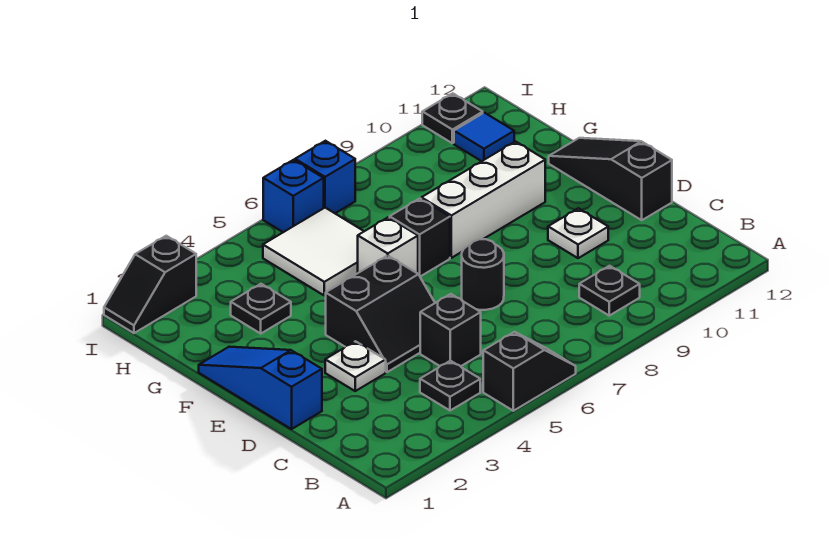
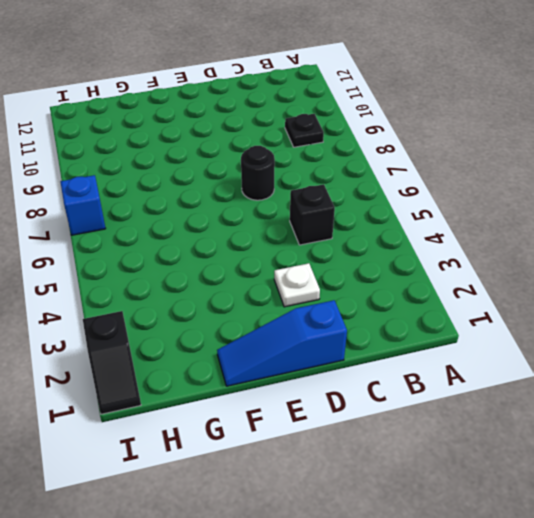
none -> black slope A5:A6 level 1 top 5
none -> black plate B4 level 1
none -> black slope D4:E5 level 1 top E

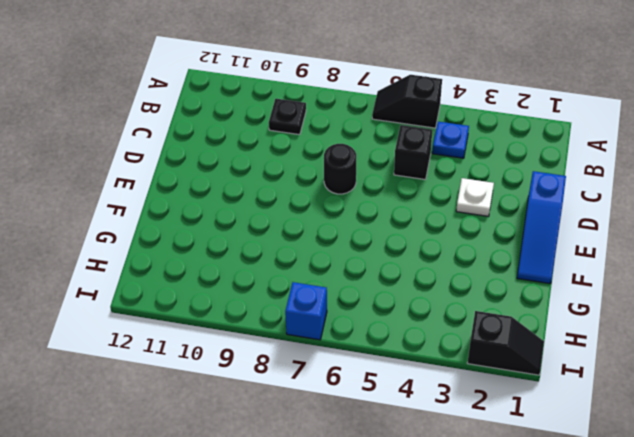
blue plate B4 level 1 -> black plate B4 level 1
none -> black slope D4:E5 level 1 top E
none -> white plate D10 level 1
none -> black slope D12:F12 level 1 top D

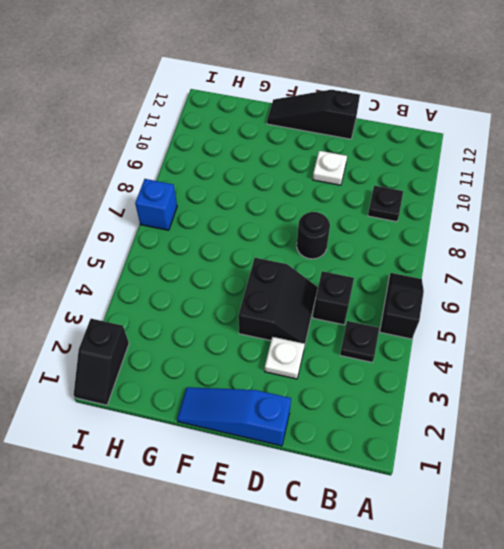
none -> white brick F6 level 1
none -> black brick F7 level 1
none -> white brick F8:F10 level 1

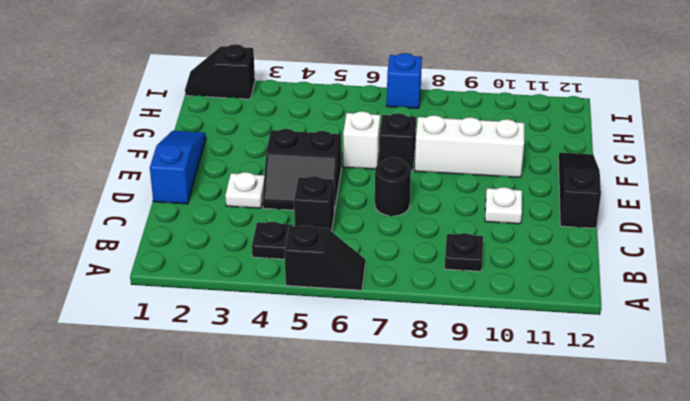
none -> black plate G3 level 1
none -> white tile G5:H6 level 1
none -> blue tile H11 level 1

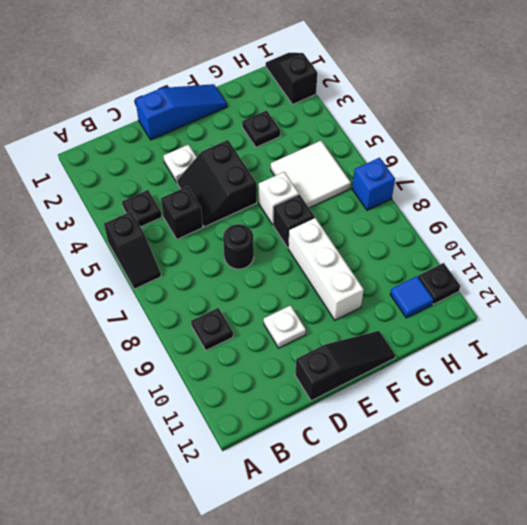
none -> blue brick I6 level 1

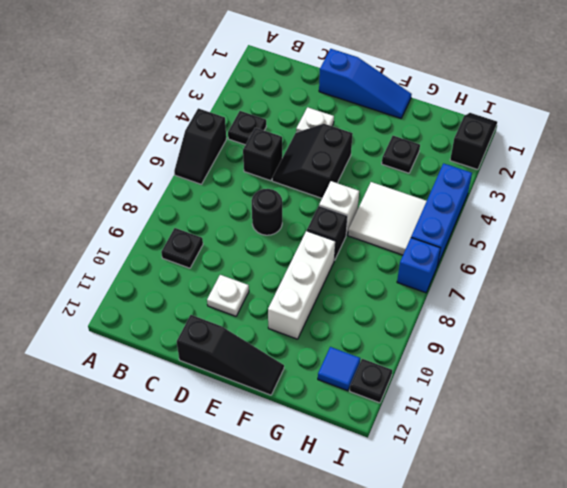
blue brick I4:I6 level 1 -> blue brick I6 level 1

